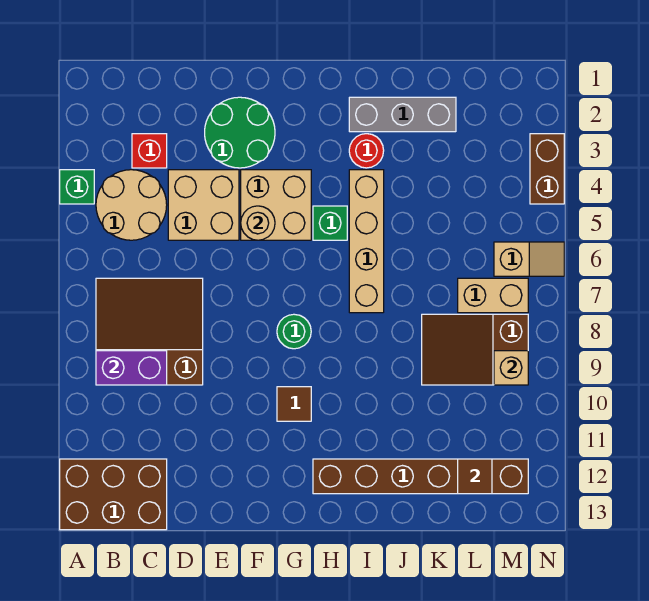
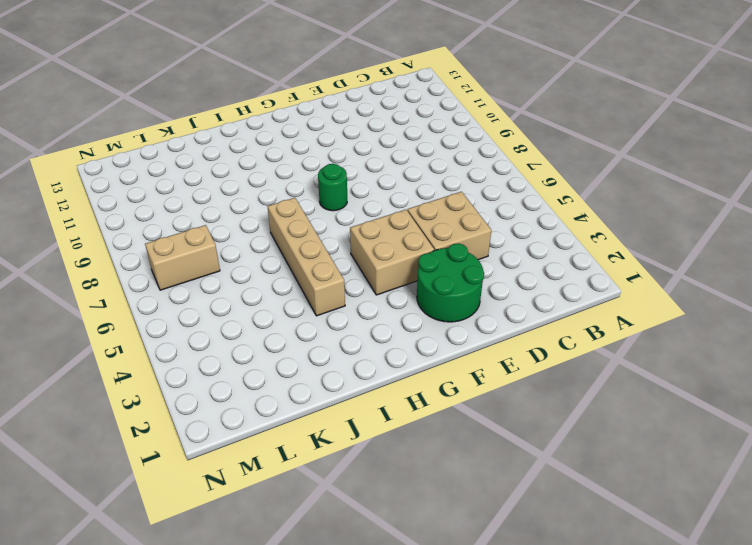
none -> green brick A4 level 1
none -> brown brick A12:C13 level 1
none -> tan round brick B4:C5 level 1

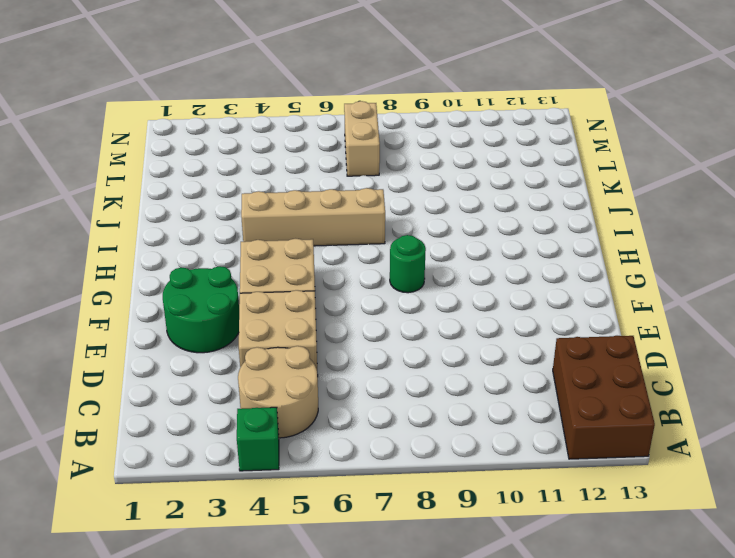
none -> brown slope B7:D9 level 1 top 9
none -> red brick C3 level 1
none -> brown tile G10 level 1

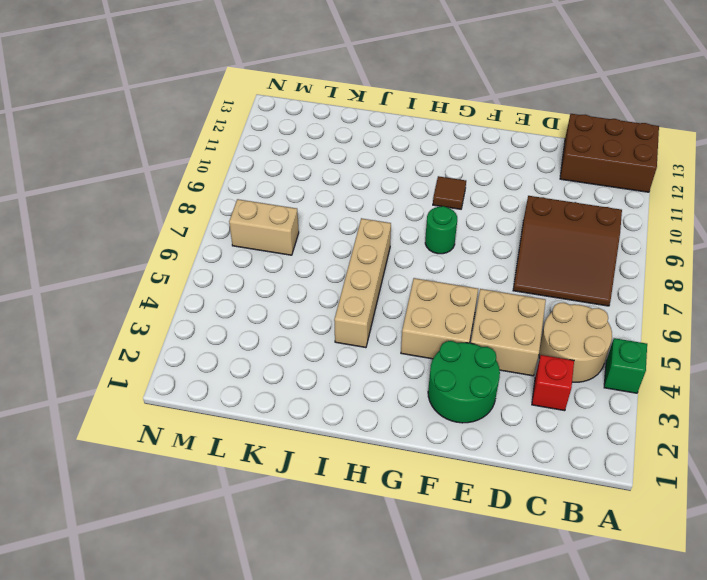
none -> green brick H5 level 1
none -> brown brick H12:M12 level 1
none -> grey brick I2:K2 level 1

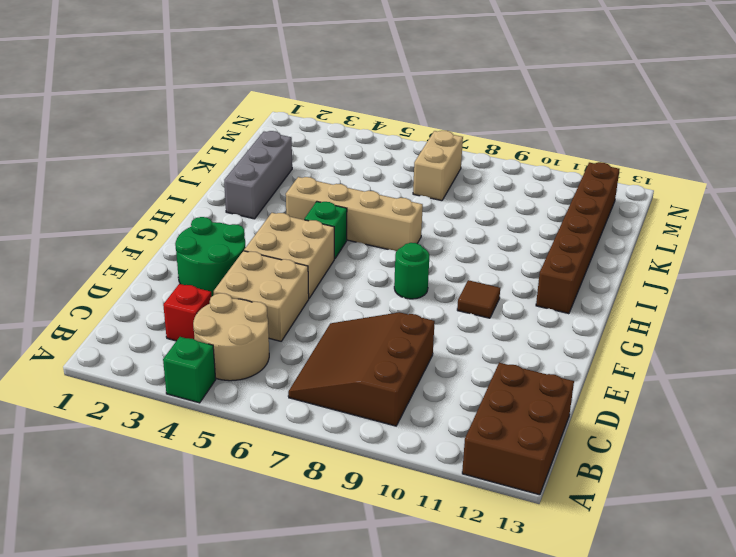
none -> red round brick I3 level 1
none -> brown slope K8:M9 level 1 top M
none -> tan slope M6:N6 level 1 top M

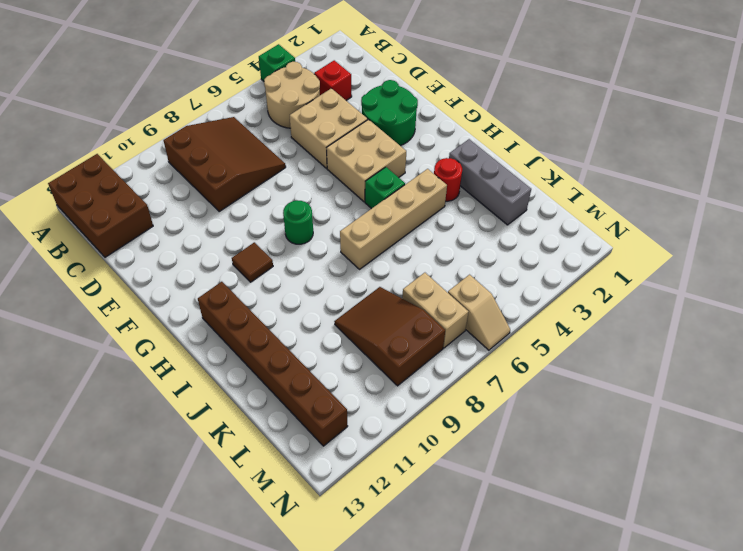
none -> brown brick N3:N4 level 1
none -> purple brick B9:C9 level 2
none -> tan round brick F5 level 2

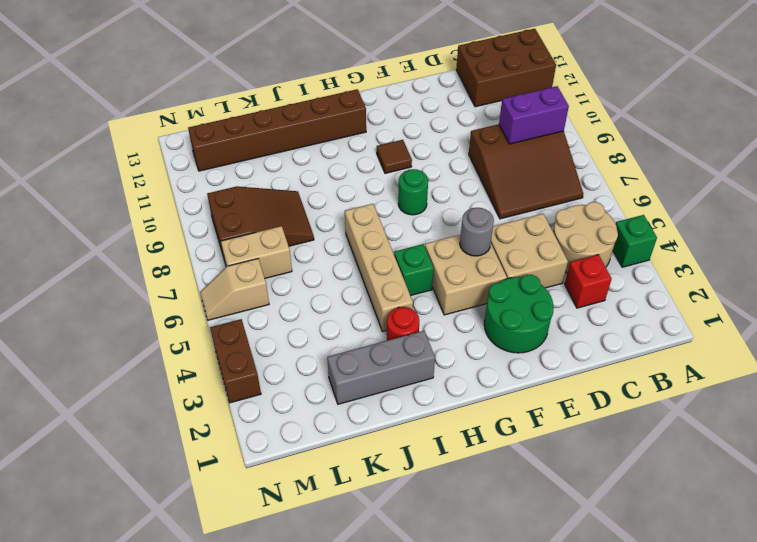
grey round brick F5 level 2 -> tan round brick F5 level 2
none -> brown tile L12 level 2
none -> tan brick M9 level 2

